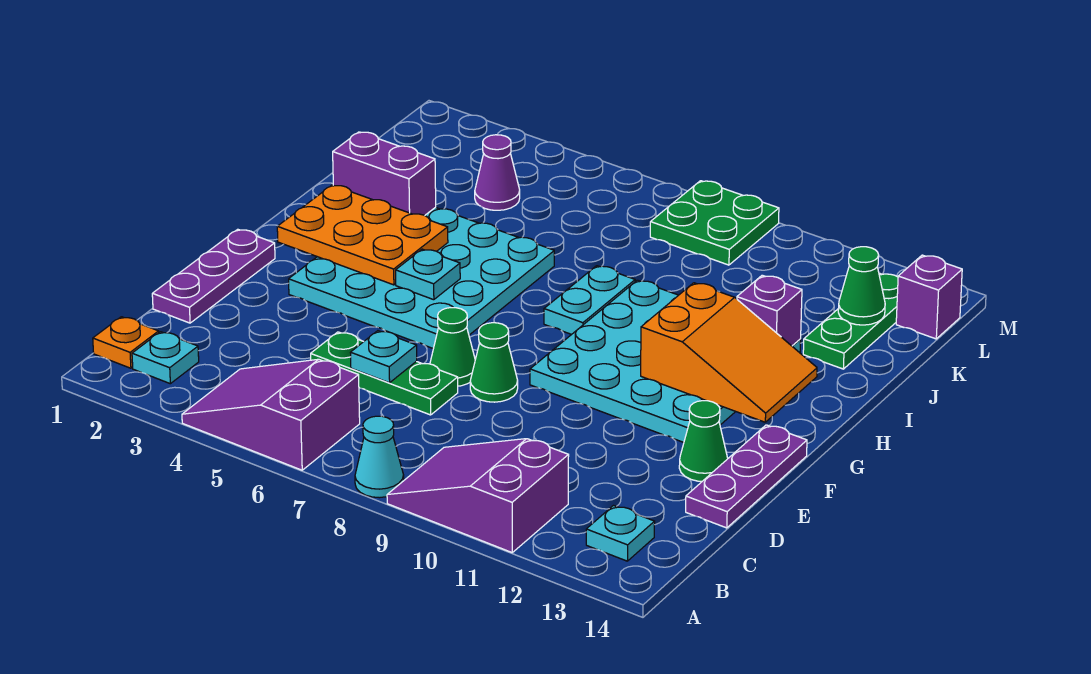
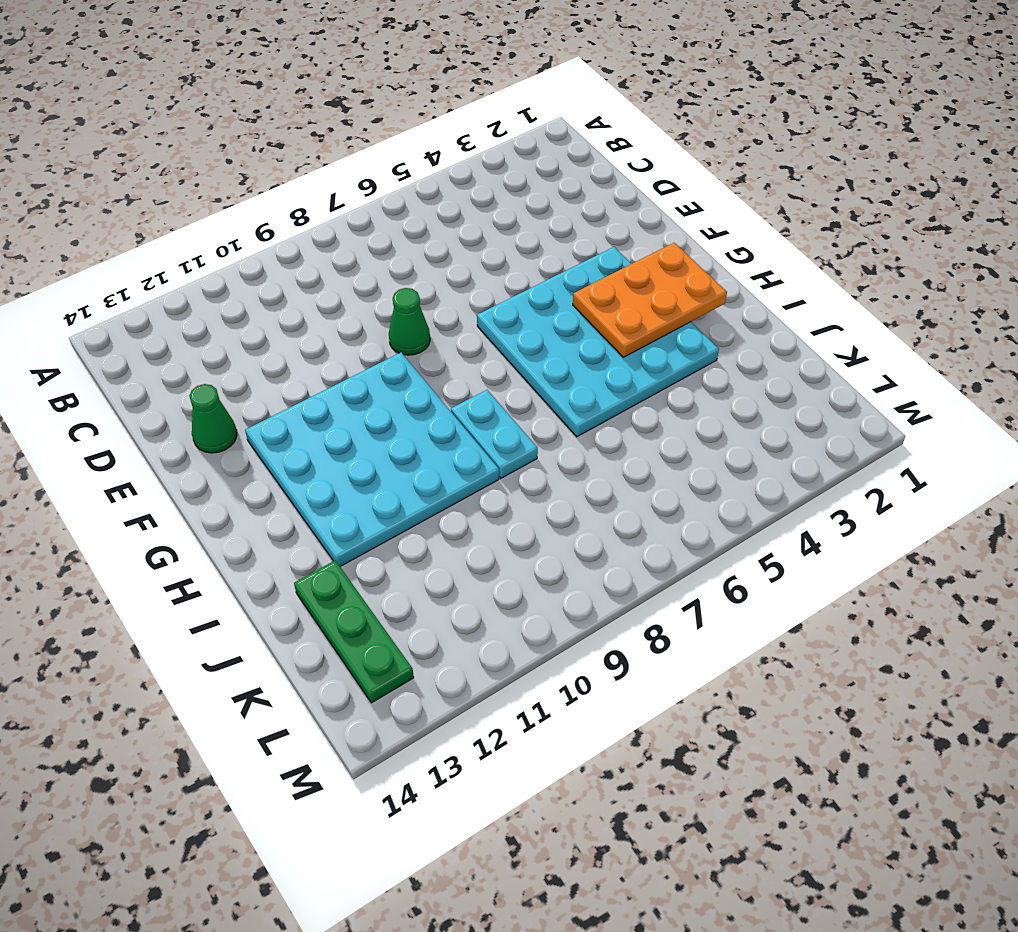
none -> purple slope A4:B6 level 1 top 6
none -> cyan cone A8 level 1
none -> purple slope A9:B11 level 1 top 11

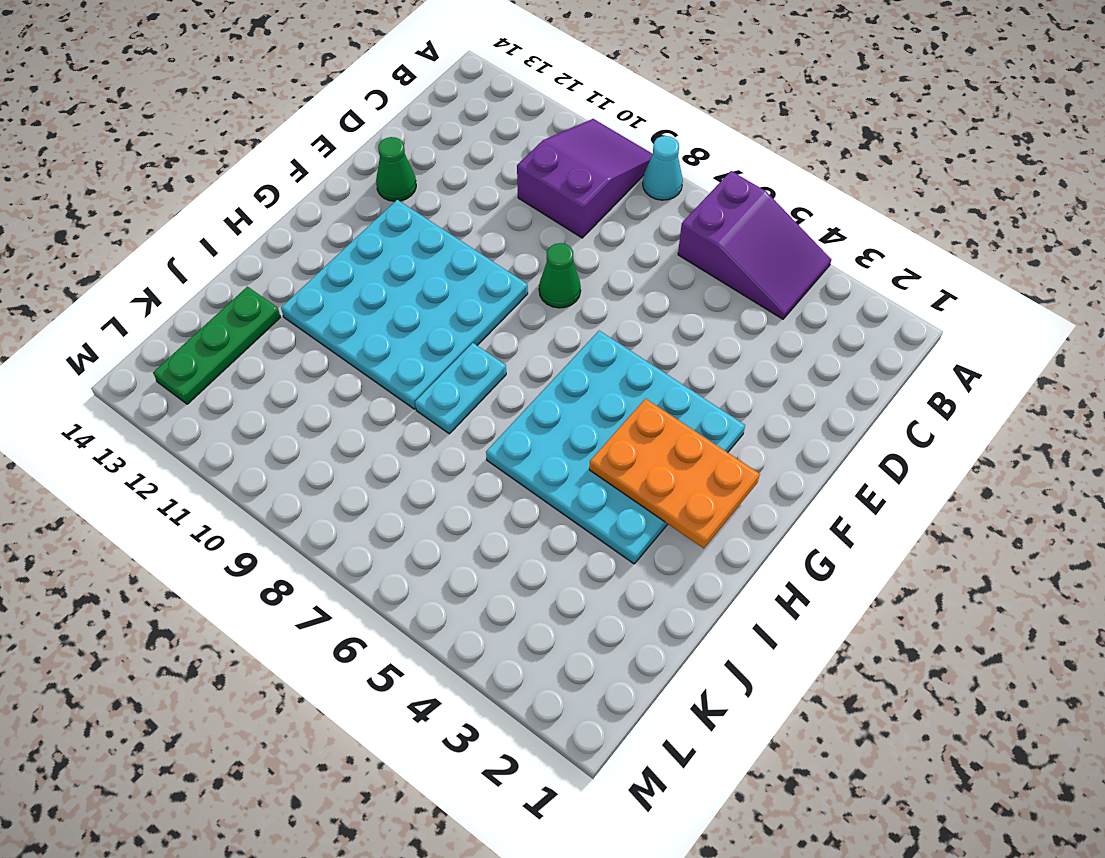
purple slope A9:C10 level 1 top C -> purple slope A9:B11 level 1 top 11
none -> orange plate B1 level 1
none -> cyan plate B2 level 1
none -> cyan plate B13 level 1

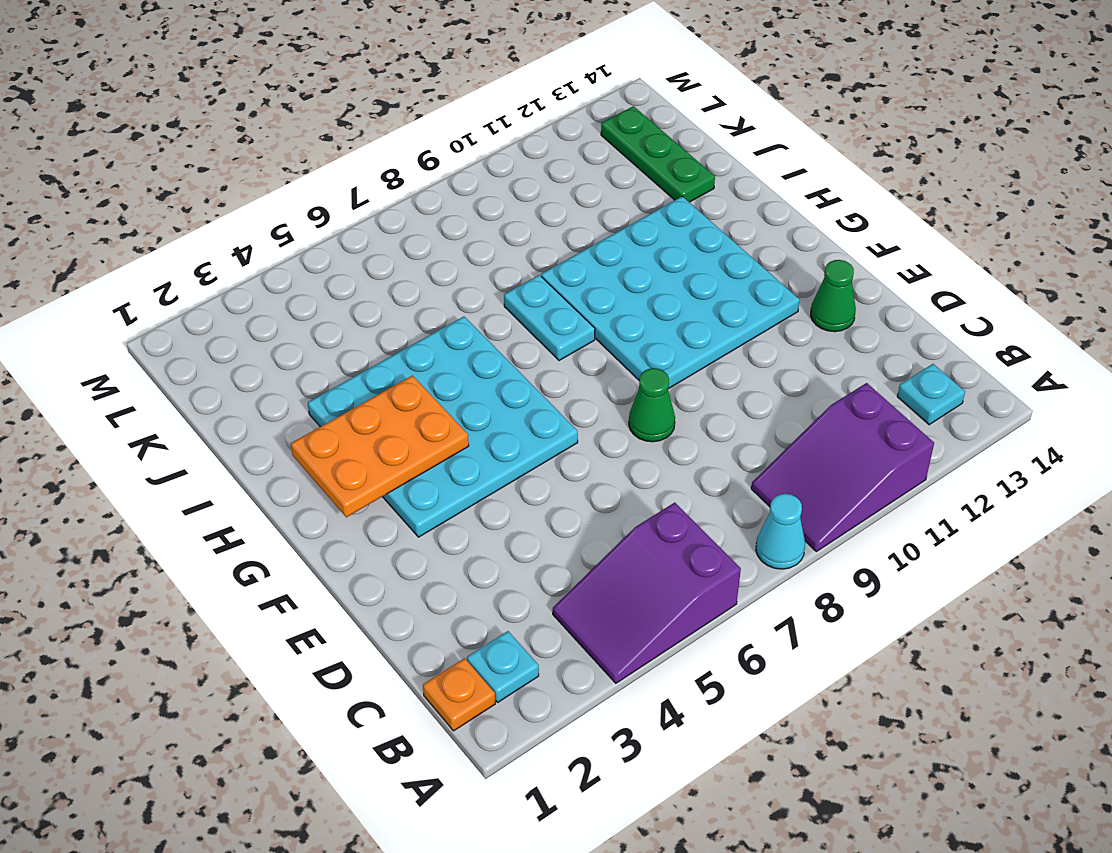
none -> purple plate D1:F1 level 1
none -> green plate D5:D7 level 1
none -> purple plate D14:F14 level 1

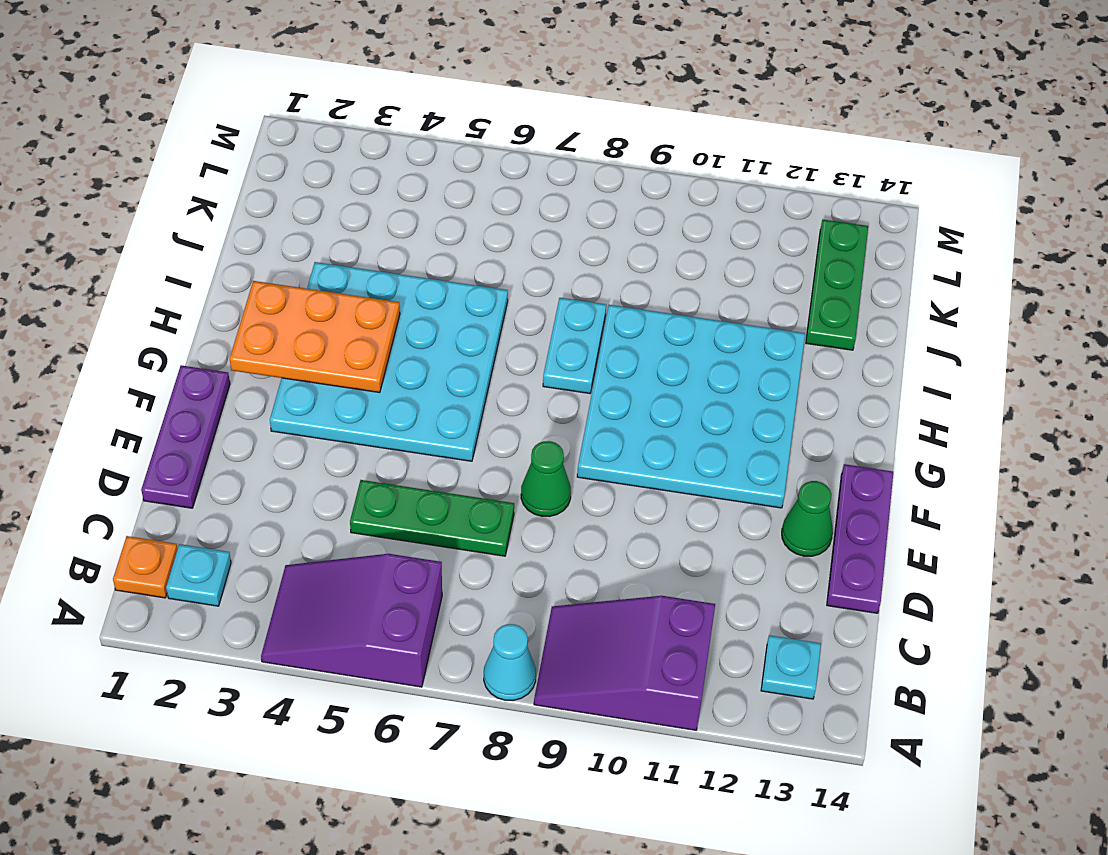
none -> green cone E7 level 1
none -> purple cone K4 level 1
none -> green plate L8:M9 level 1

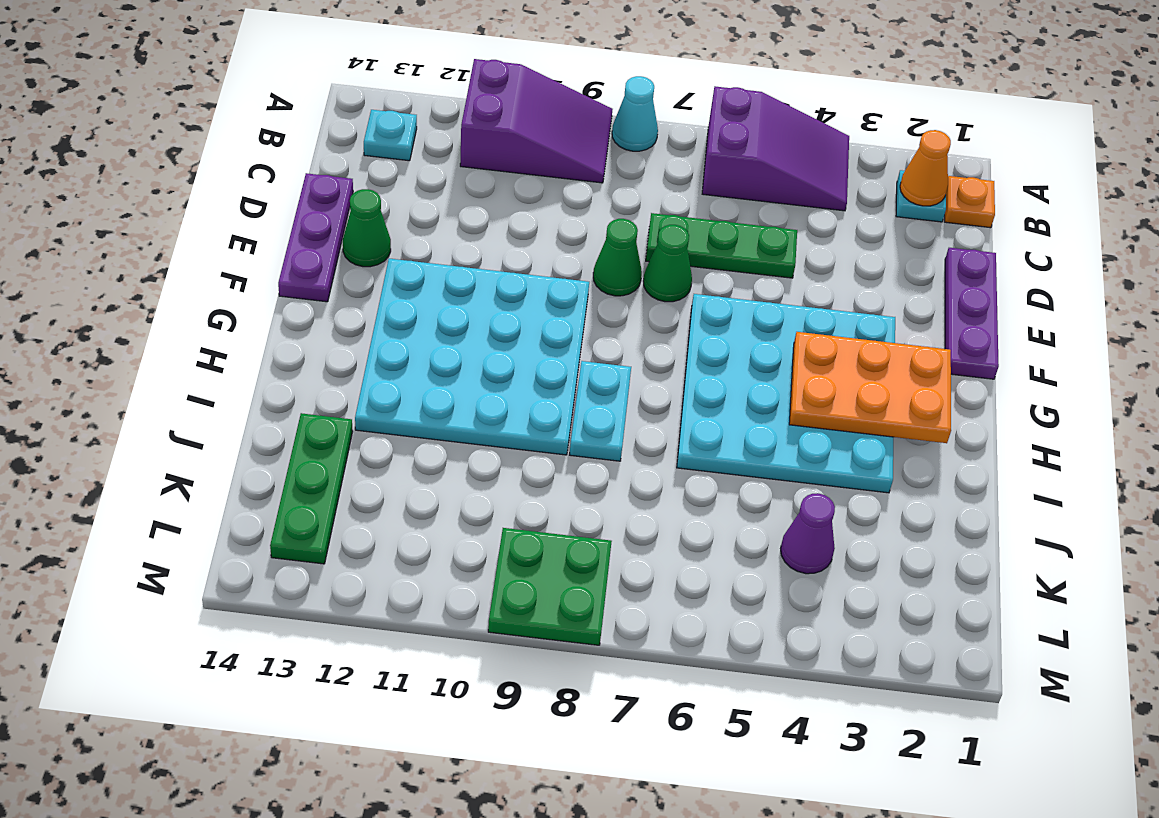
orange cone B2 level 2 -> none
none -> purple brick L14 level 1
none -> cyan plate D6 level 2
none -> cyan plate G5 level 2

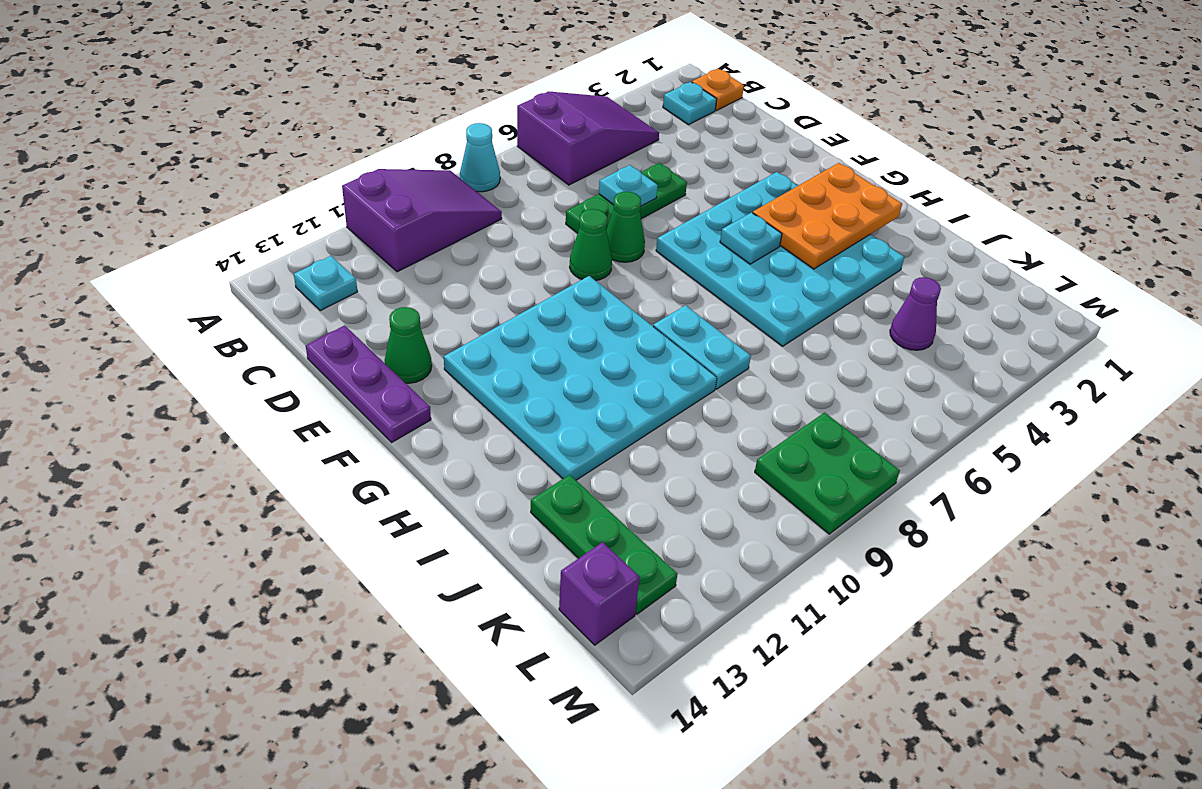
none -> purple plate D1:F1 level 1
none -> orange slope G11:H13 level 2 top 11
none -> purple brick I2:I3 level 2

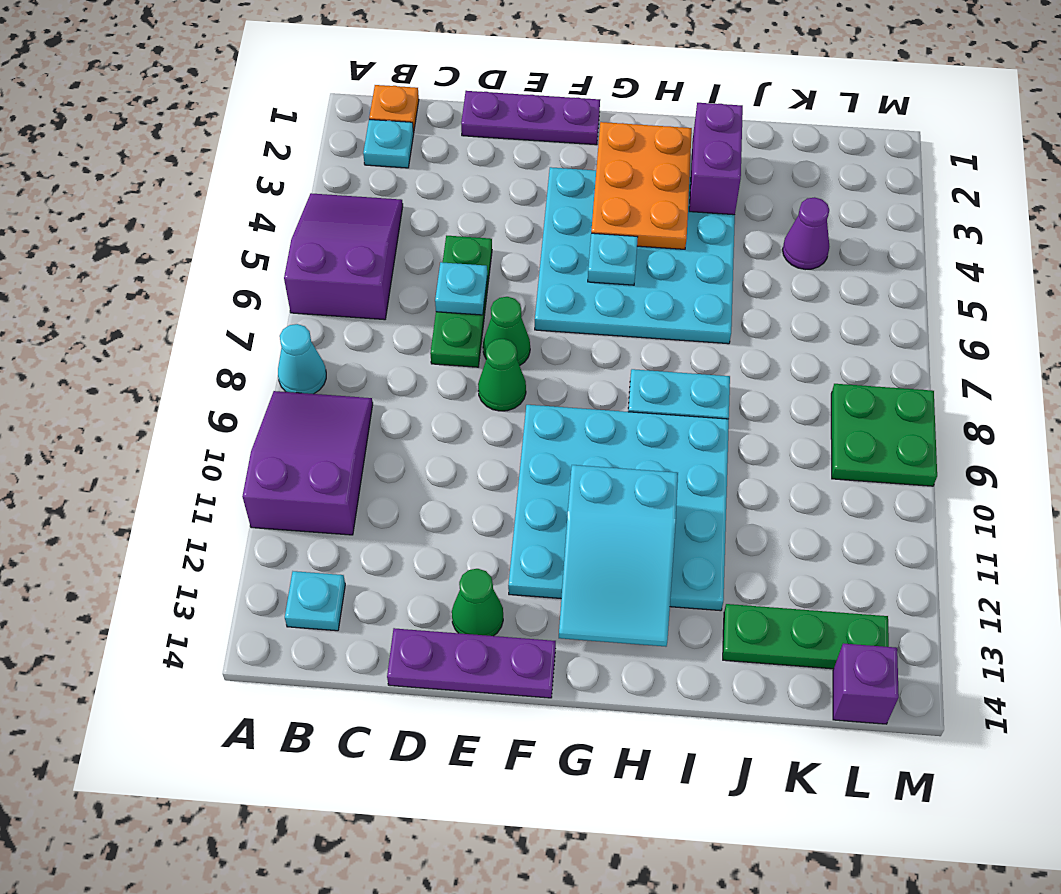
cyan slope G11:H13 level 2 top 11 -> orange slope G11:H13 level 2 top 11
none -> purple brick I12 level 2
none -> green cone K13 level 2

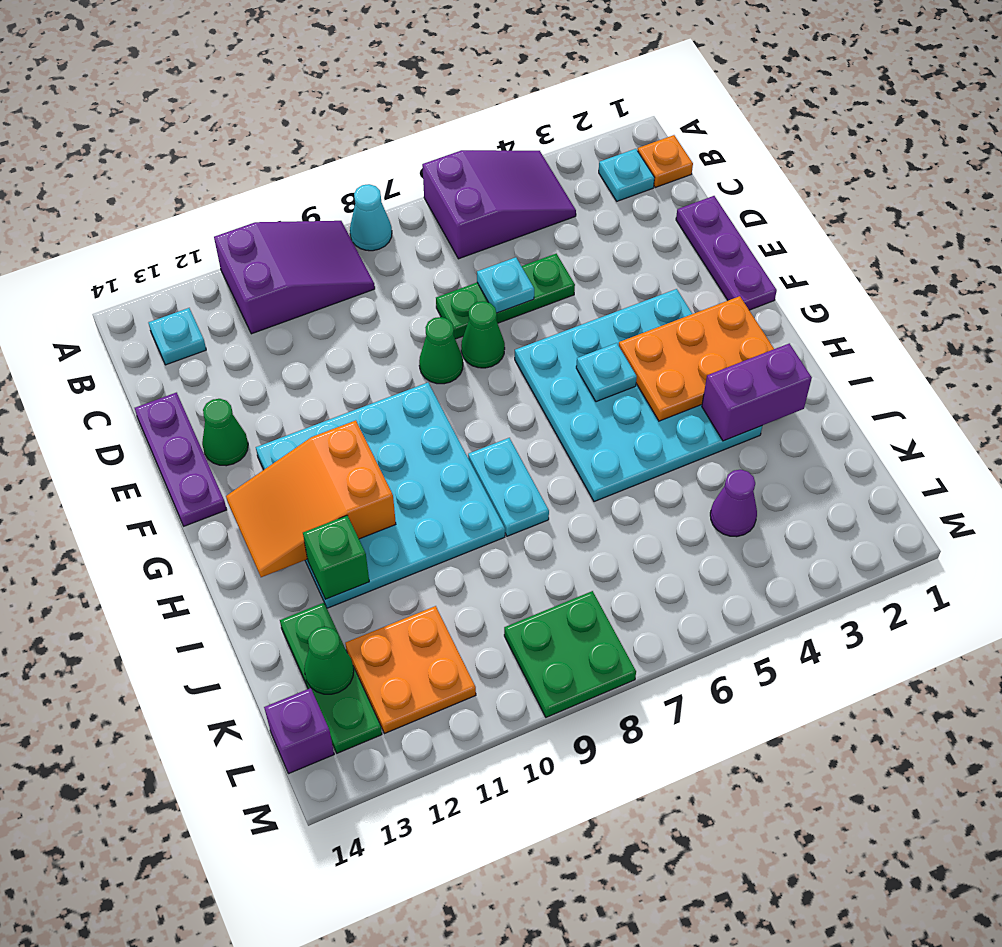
green brick I12 level 2 -> purple brick I12 level 2
orange plate K11:L12 level 1 -> none

